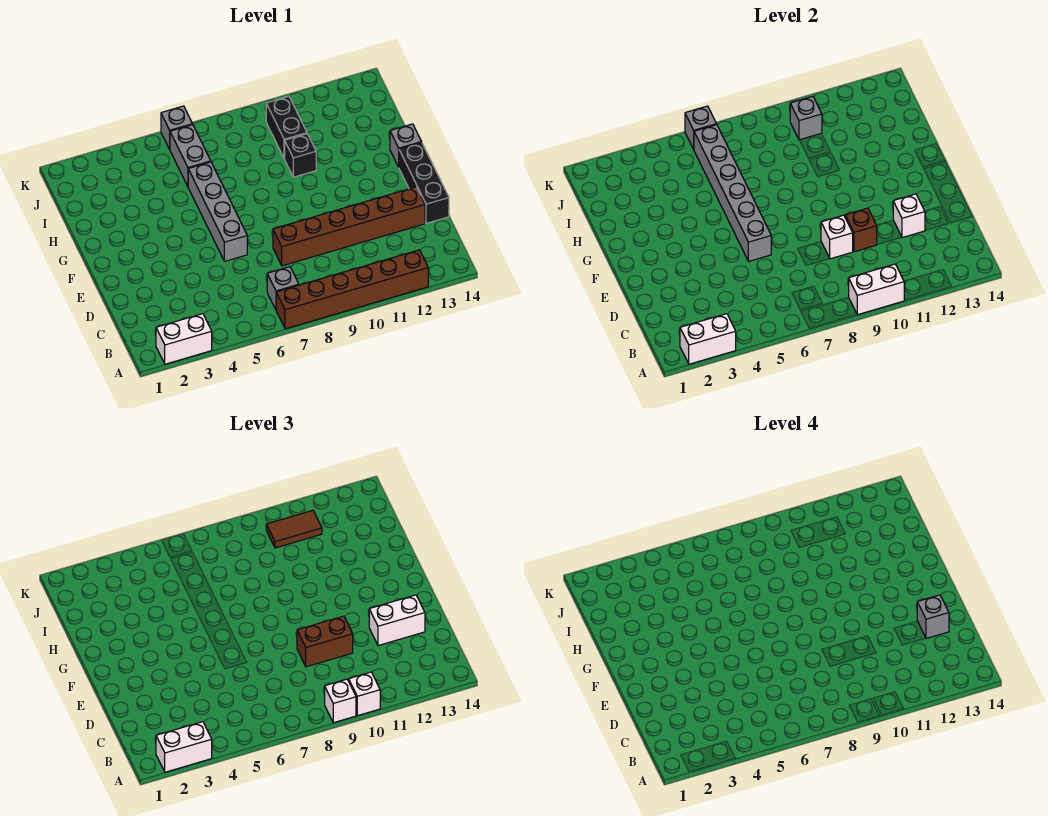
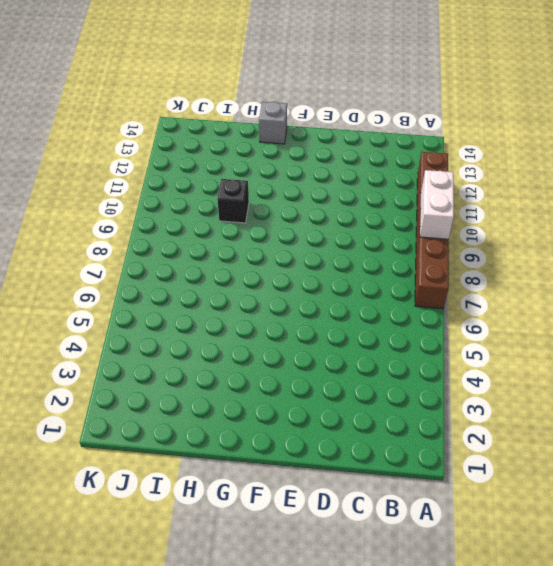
none -> white brick A2:A3 level 1
none -> grey brick B7 level 1
none -> brown brick D8:D13 level 1

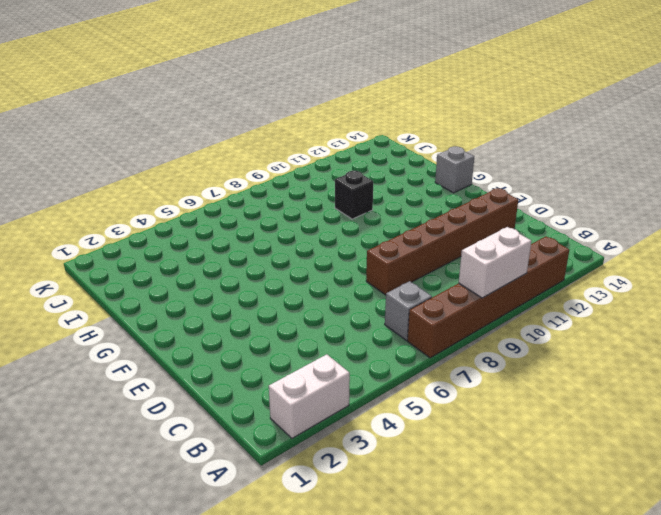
none -> black brick D14:F14 level 1
none -> grey brick E6:H6 level 1
none -> grey brick I6:J6 level 1

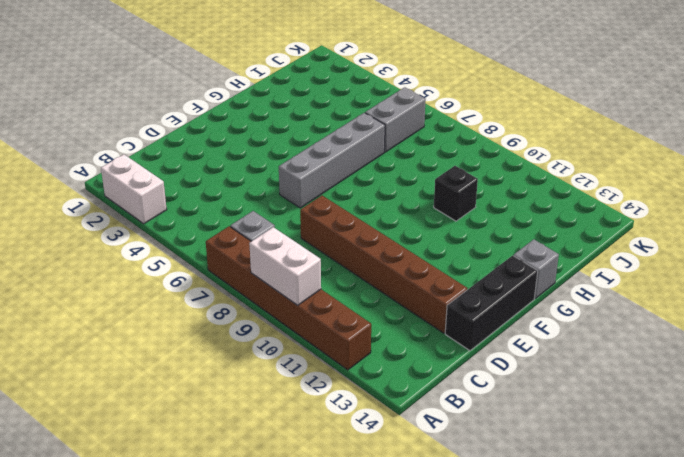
none -> black brick I10:J10 level 1
none -> grey brick K6 level 1
none -> white brick A2:A3 level 2

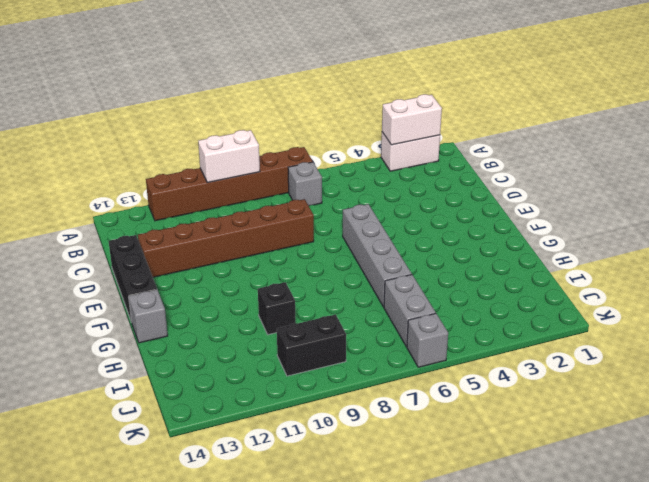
black brick J9:J10 level 1 -> black brick I10:J10 level 1
none -> white brick D9 level 2
none -> brown brick D10 level 2
none -> white brick D12 level 2

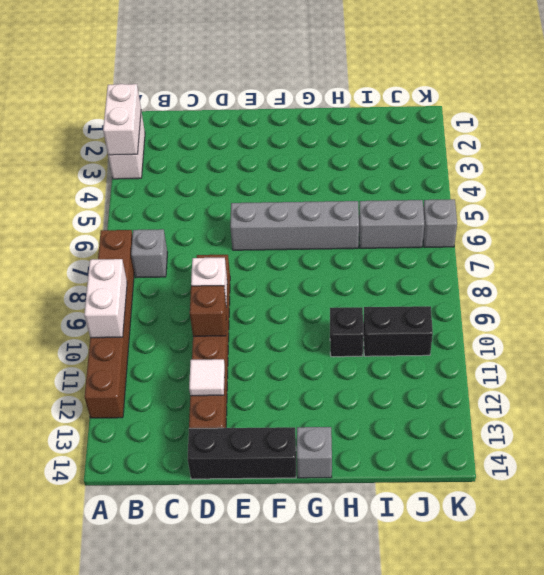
white tile D12 level 2 -> white brick D12 level 2
none -> grey brick E6:J6 level 2
none -> grey brick J10 level 2
none -> grey brick K6 level 2

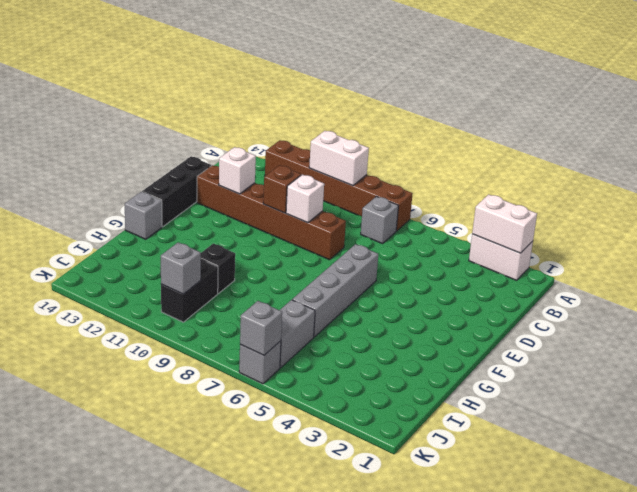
none -> grey brick E6:J6 level 2
none -> white brick A2:A3 level 3
none -> white brick A9 level 3

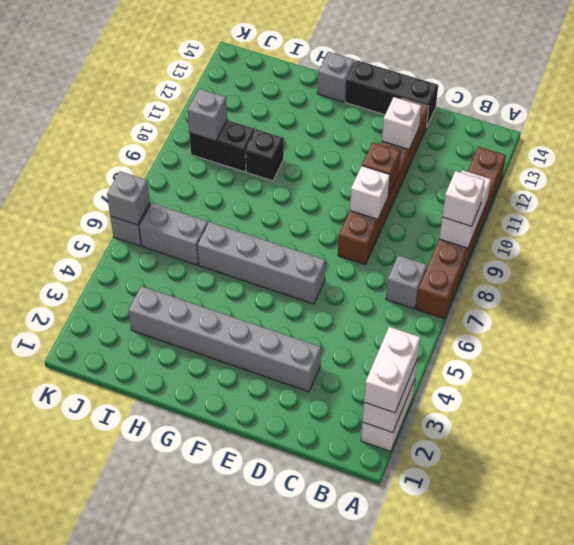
grey brick D3:I3 level 1 -> grey brick E6:J6 level 2
none -> white brick A10 level 3
none -> brown brick D9:D10 level 3
none -> white brick D12:D13 level 3

